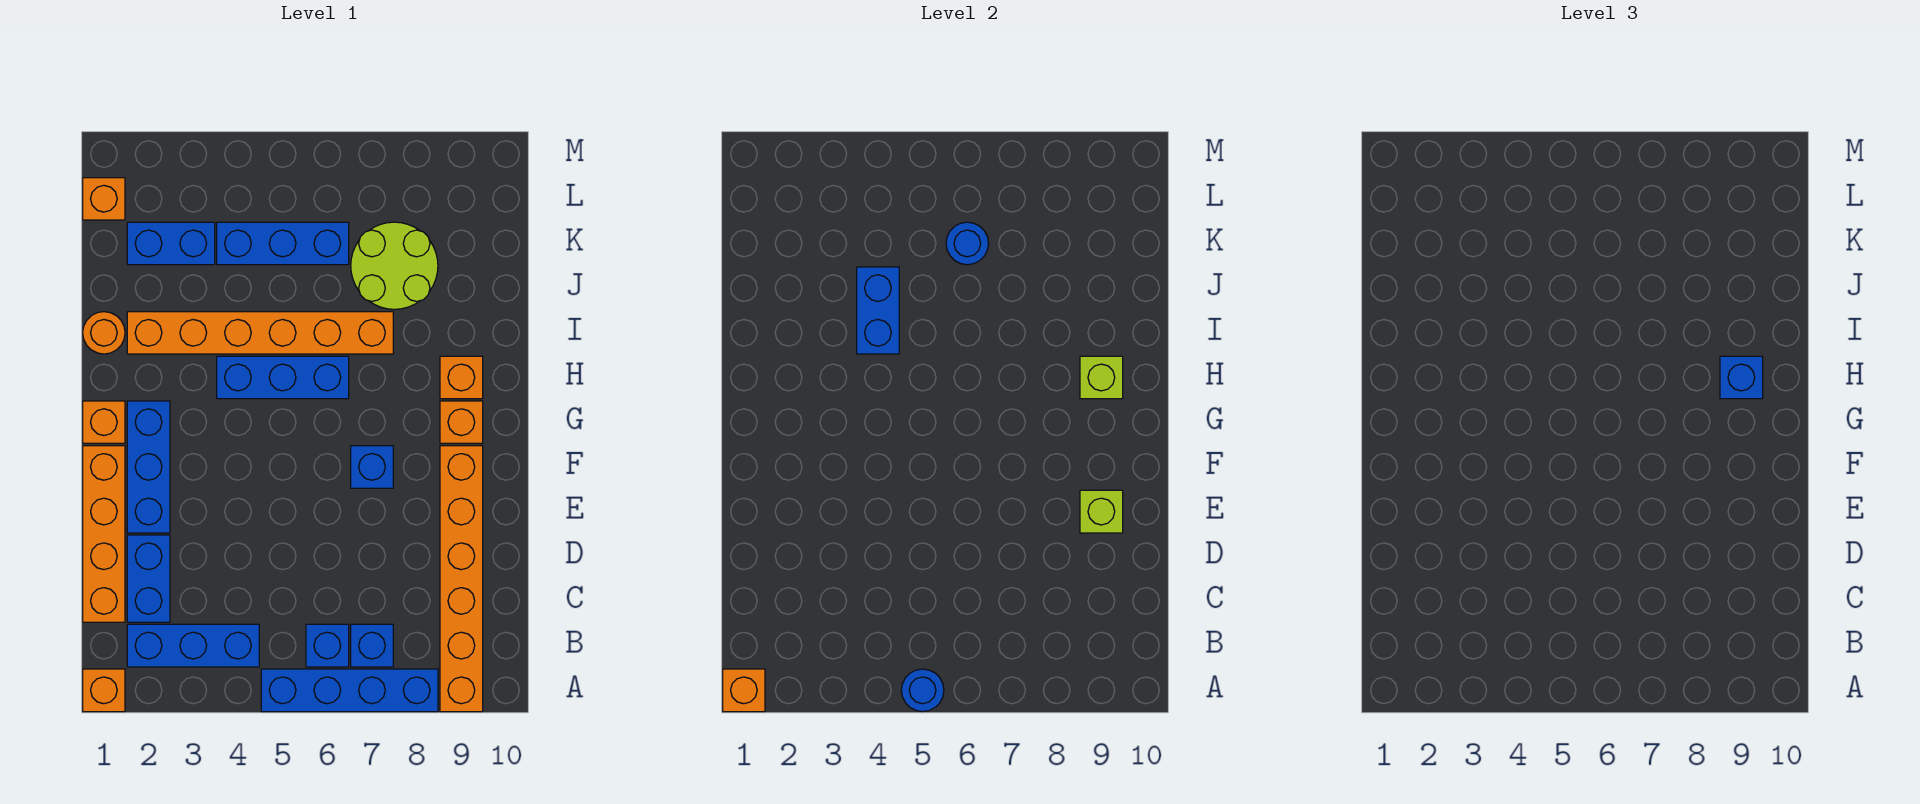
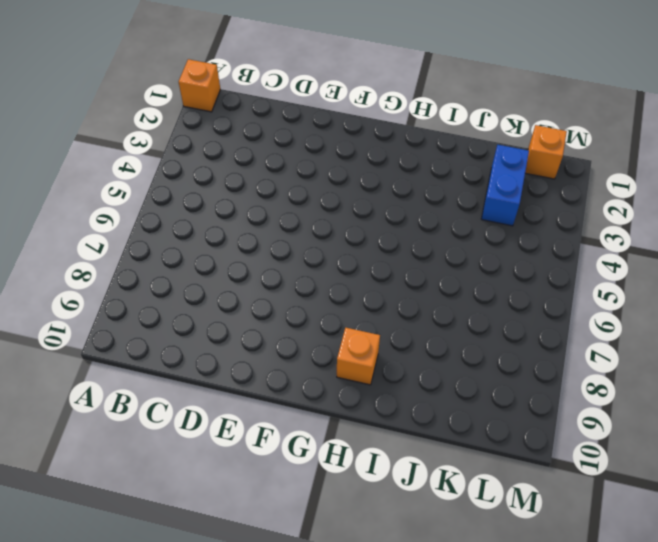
none -> blue brick A5:A8 level 1
none -> orange brick A9:F9 level 1
none -> blue brick B2:B4 level 1

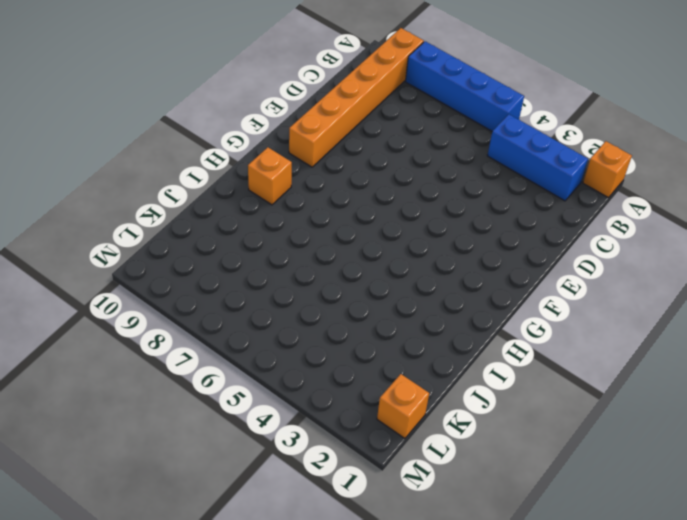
none -> blue brick B6 level 1
none -> blue brick B7 level 1
none -> orange brick C1:F1 level 1

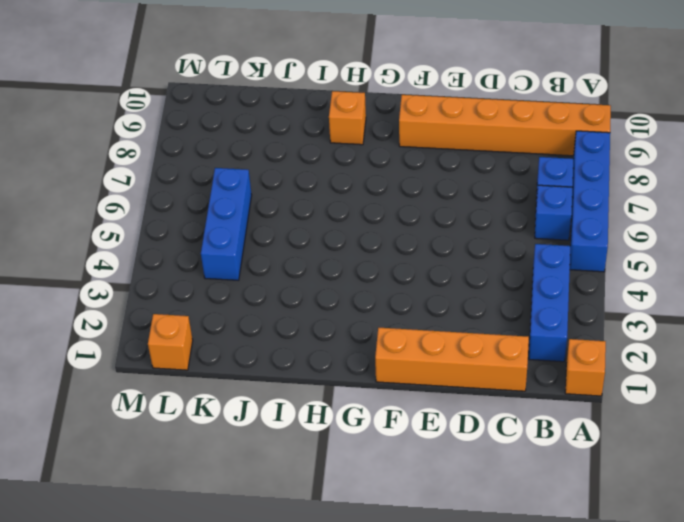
none -> blue brick C2:D2 level 1
none -> blue brick E2:G2 level 1
none -> blue brick F7 level 1

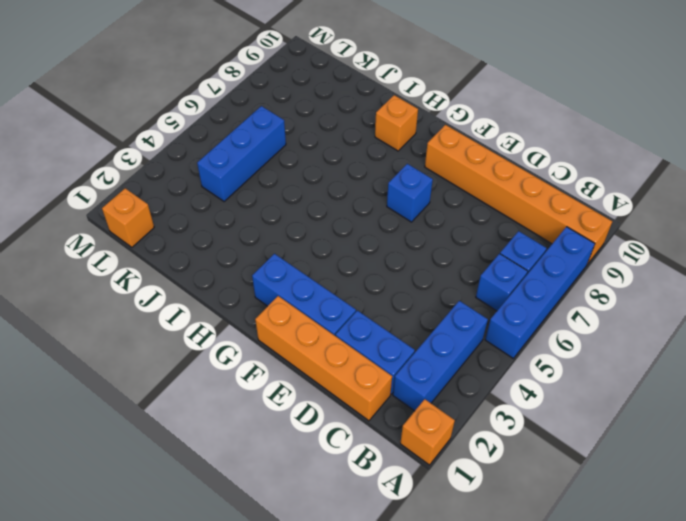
none -> orange brick G1 level 1
none -> orange brick G9 level 1
none -> blue brick H4:H6 level 1

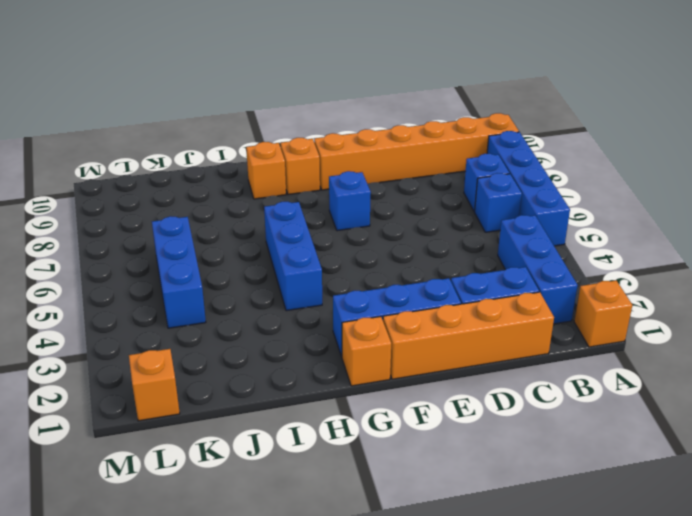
none -> orange round brick I1 level 1
none -> orange brick I2:I7 level 1
none -> lime round brick J7:K8 level 1

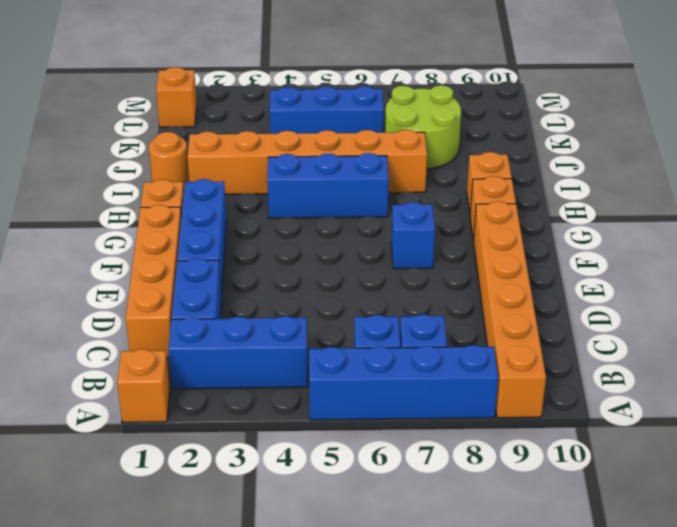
none -> blue brick K2:K3 level 1
none -> orange brick A1 level 2
none -> blue round brick A5 level 2

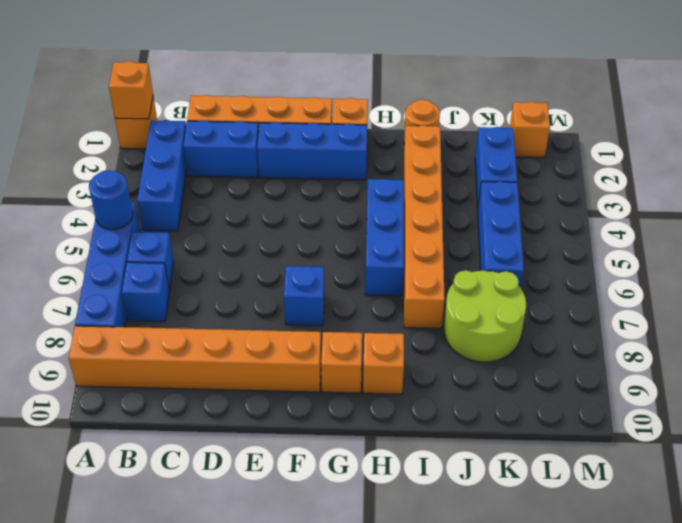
none -> lime brick E9 level 2
none -> lime brick H9 level 2
none -> blue brick I4:J4 level 2

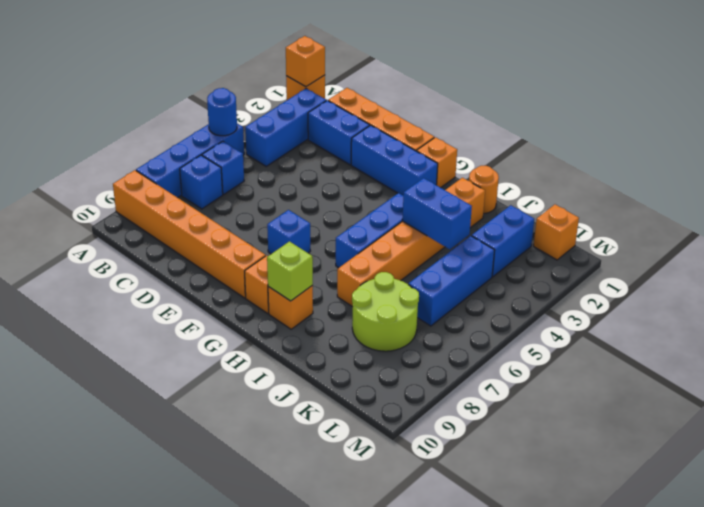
none -> lime brick E9 level 2
none -> blue round brick K6 level 2
none -> blue brick H9 level 3

